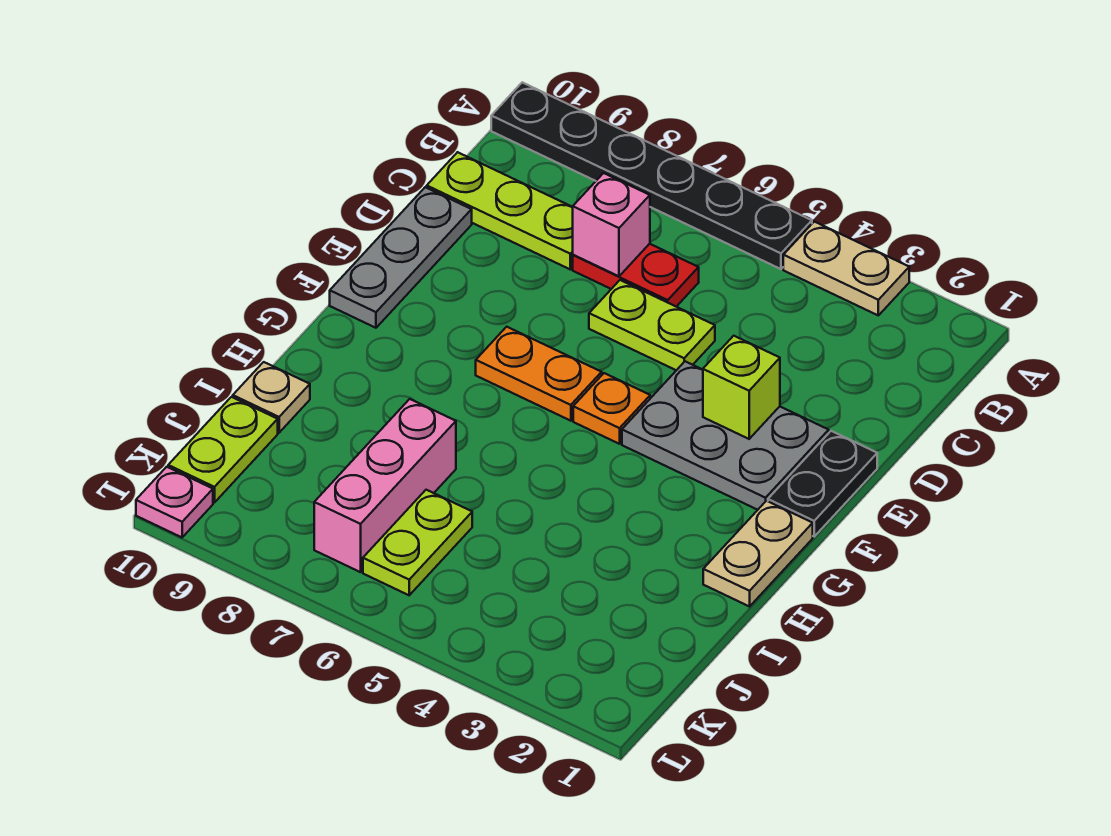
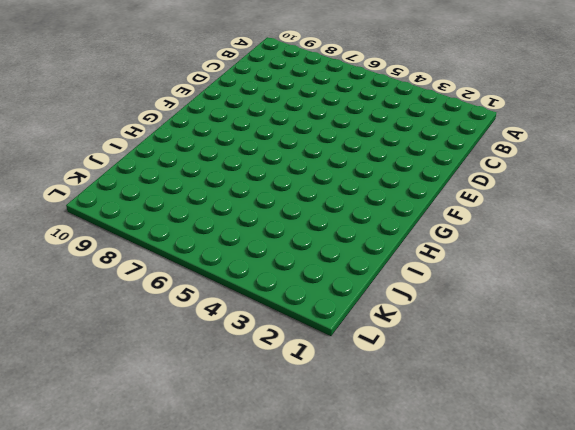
none -> tan plate A3:A4 level 1
none -> black plate A5:A10 level 1
none -> red plate C6:C7 level 1

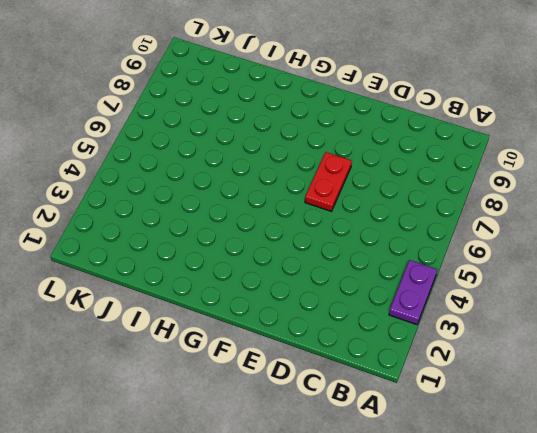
purple plate A3:A4 level 1 -> tan plate A3:A4 level 1
red plate E6:E7 level 1 -> red plate C6:C7 level 1
none -> black plate A5:A10 level 1
none -> lime plate C8:C10 level 1
none -> lime plate D5:D6 level 1

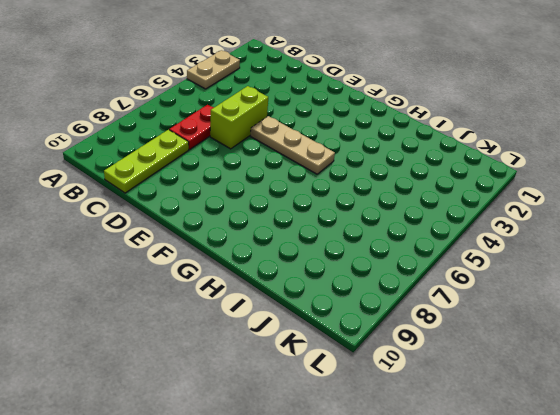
lime brick D5:D6 level 1 -> lime plate D5:D6 level 1
tan plate E5:G5 level 1 -> orange plate F5 level 1
none -> black plate A5:A10 level 1
none -> grey plate D10:F10 level 1
none -> black plate E1:F1 level 1

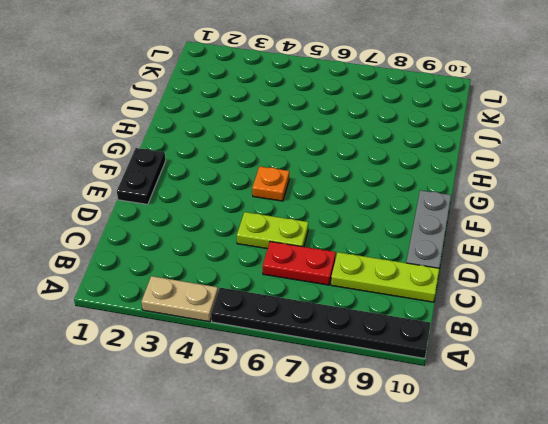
none -> grey plate E2:F4 level 1
none -> orange plate F6:F7 level 1
none -> tan plate G1:H1 level 1

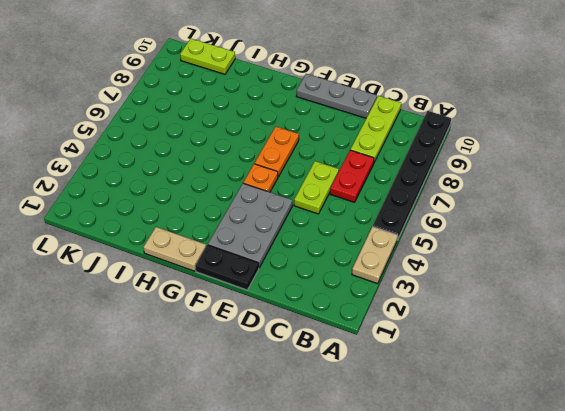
none -> pink brick I7:K7 level 1
none -> tan plate I10 level 1
none -> lime plate J6:K6 level 1

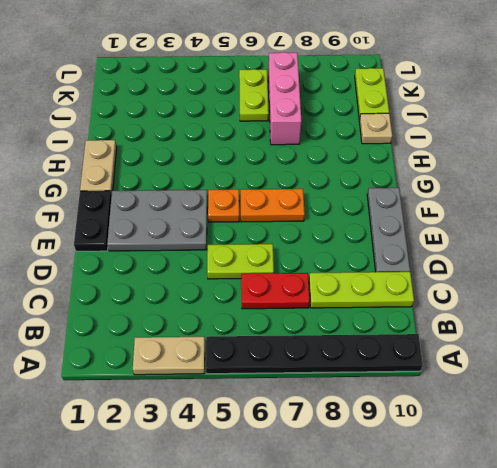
none -> pink plate L10 level 1
none -> pink brick C7 level 2
none -> lime brick E3 level 2

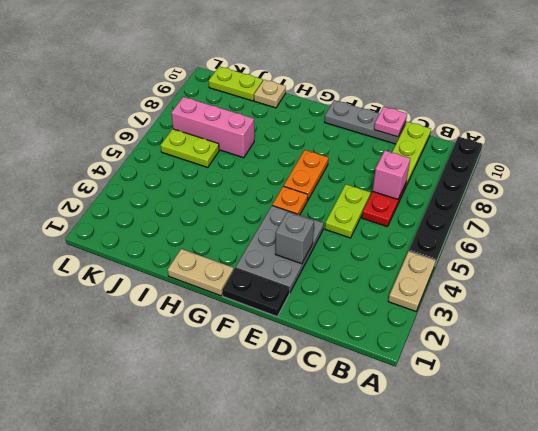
pink plate D10 level 2 -> pink plate L10 level 1
grey brick E3 level 2 -> lime brick E3 level 2

